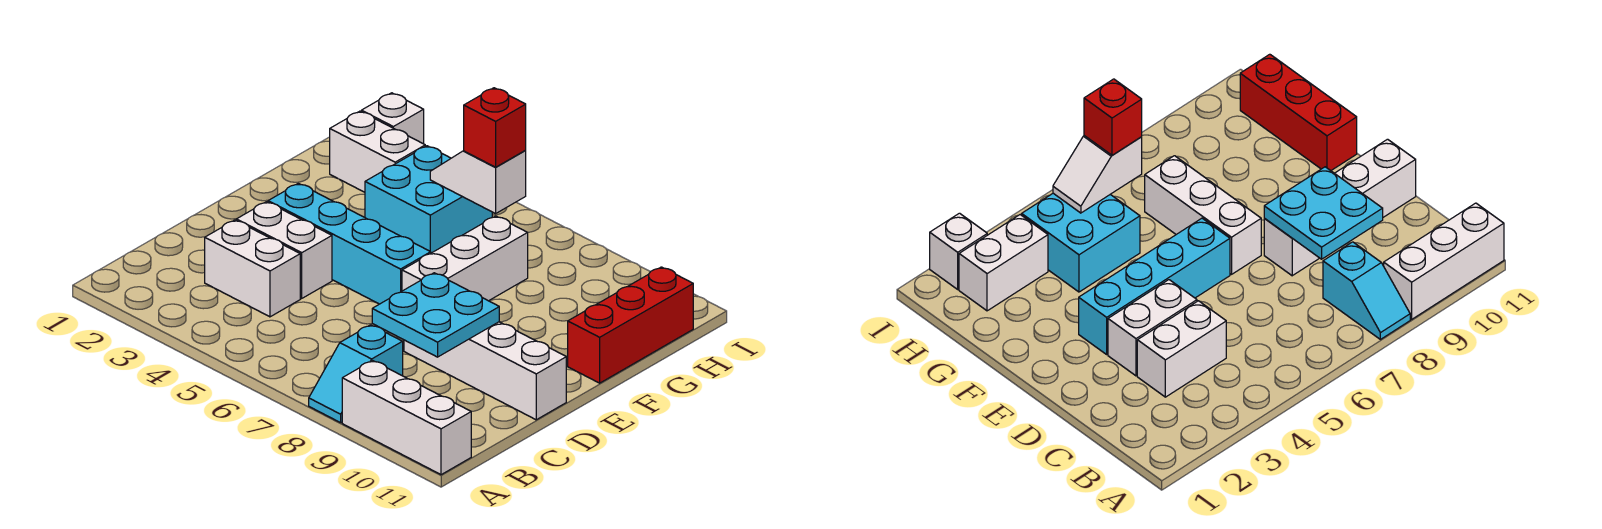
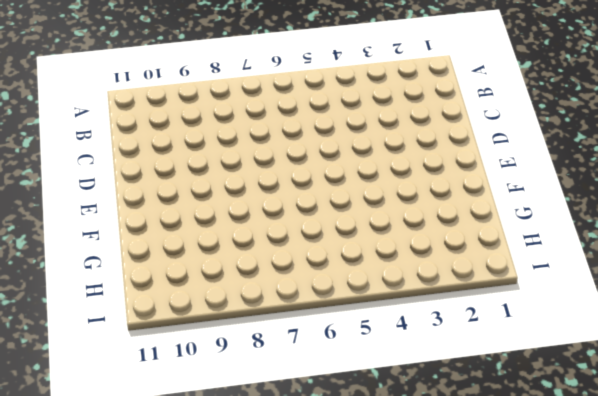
none -> cyan slope A8:B8 level 1 top B
none -> white brick A9:A11 level 1
none -> white brick C3:C4 level 1

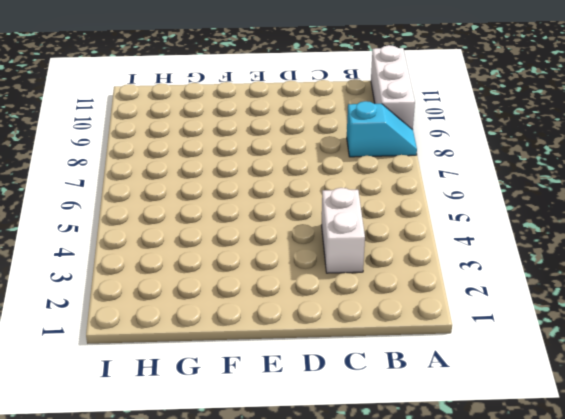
none -> white brick D3:D4 level 1
none -> white brick D8:D11 level 1
none -> cyan brick E3:E6 level 1

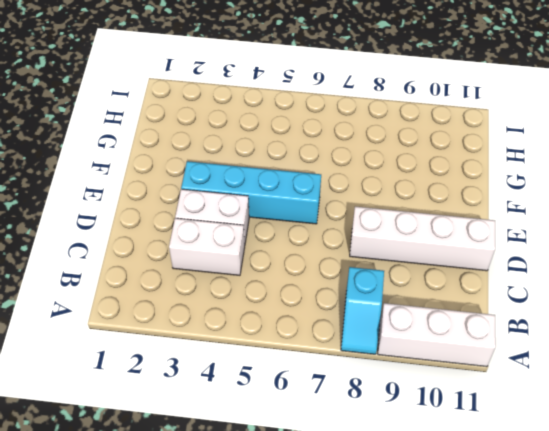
none -> white brick E7:G7 level 1
none -> red brick F11:H11 level 1
none -> cyan brick G4:H5 level 1

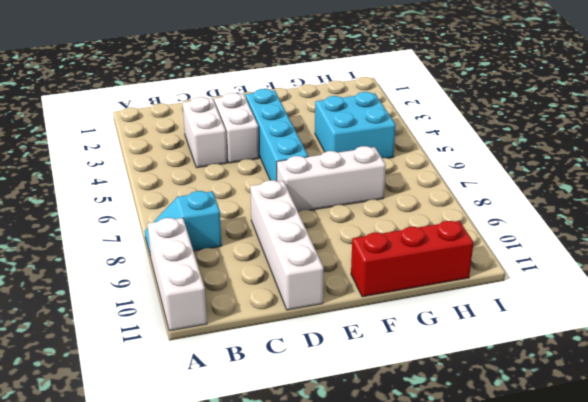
none -> white brick H2:H3 level 1
none -> white brick I2 level 1
none -> cyan plate C8:D9 level 2

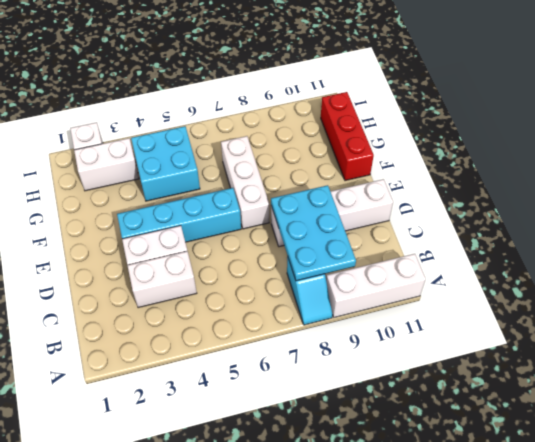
cyan plate B8:D9 level 2 -> cyan plate C8:D9 level 2
none -> white slope H5:H6 level 2 top 6
none -> red brick H6 level 3

